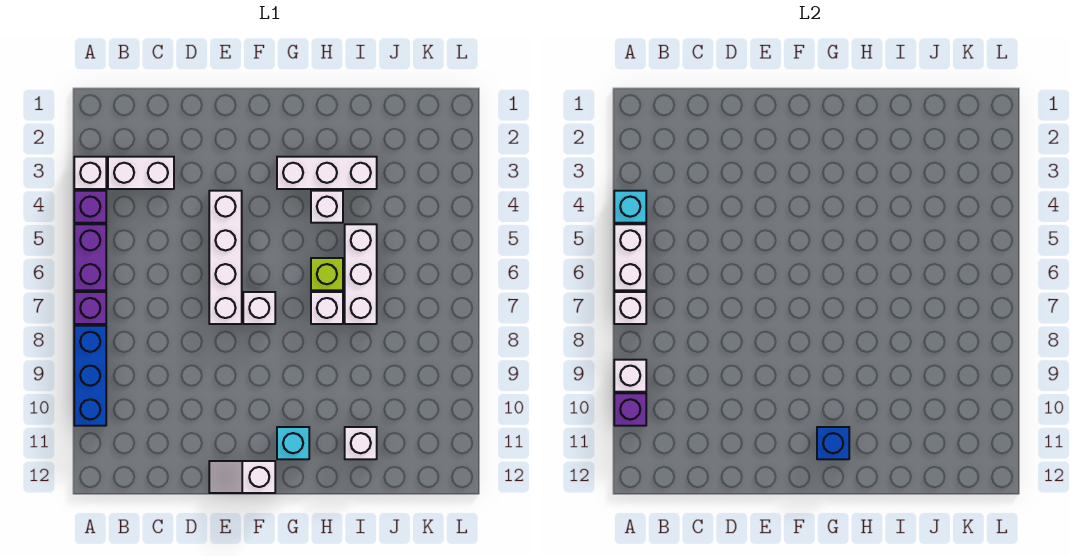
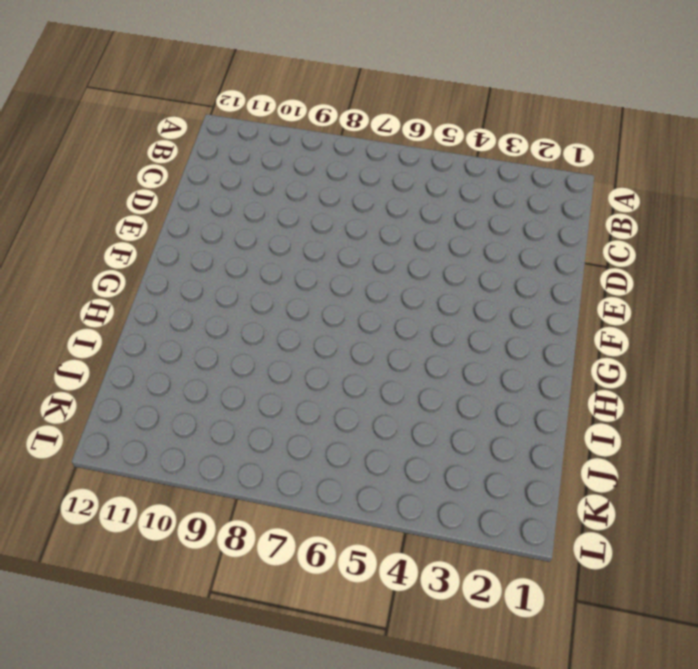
none -> white brick A3 level 1
none -> purple brick A4 level 1
none -> purple brick A5:A6 level 1

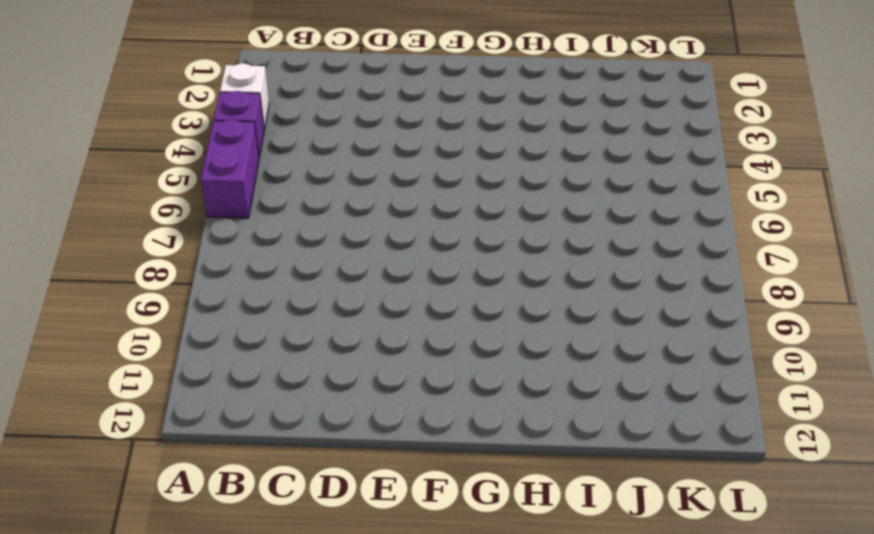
none -> purple brick A7 level 1
none -> blue brick A8:A10 level 1
none -> white brick B3:C3 level 1

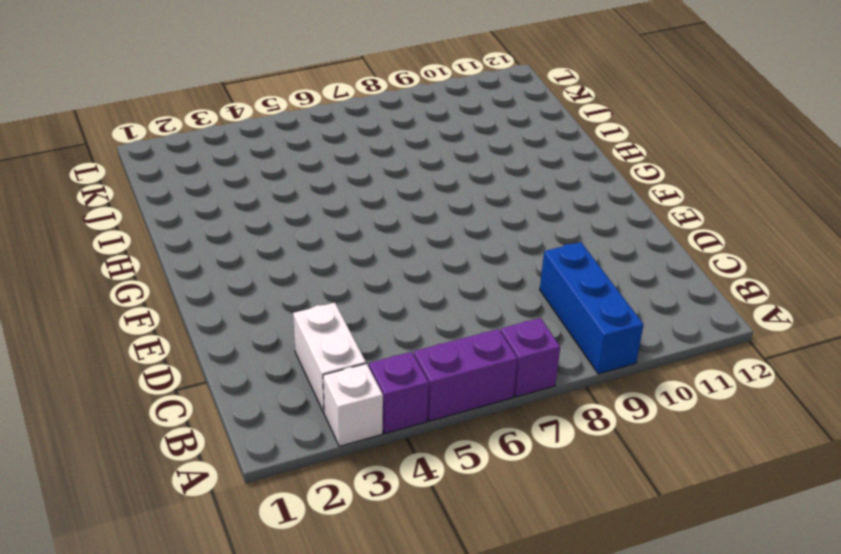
blue brick A9:C9 level 1 -> blue brick A8:A10 level 1
none -> white brick E4:E7 level 1
none -> white slope E12:F12 level 1 top F
none -> white brick F7 level 1

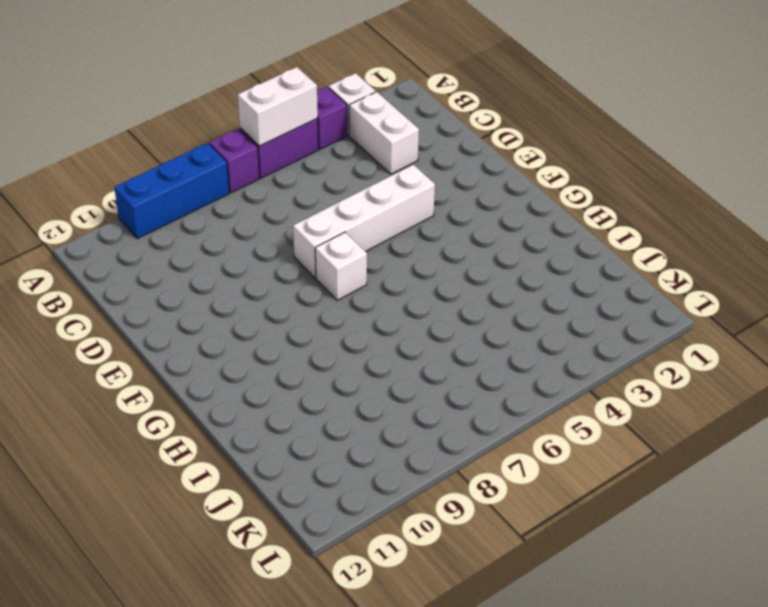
none -> white slope E12:F12 level 1 top F
none -> white brick G3:I3 level 1
none -> cyan brick G11 level 1

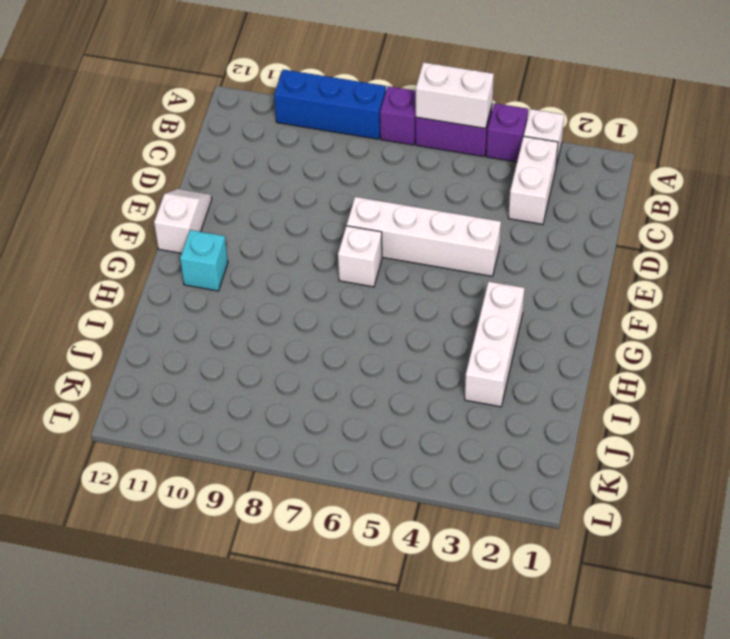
none -> white brick H4 level 1
none -> lime brick H6 level 1
none -> white brick H7 level 1

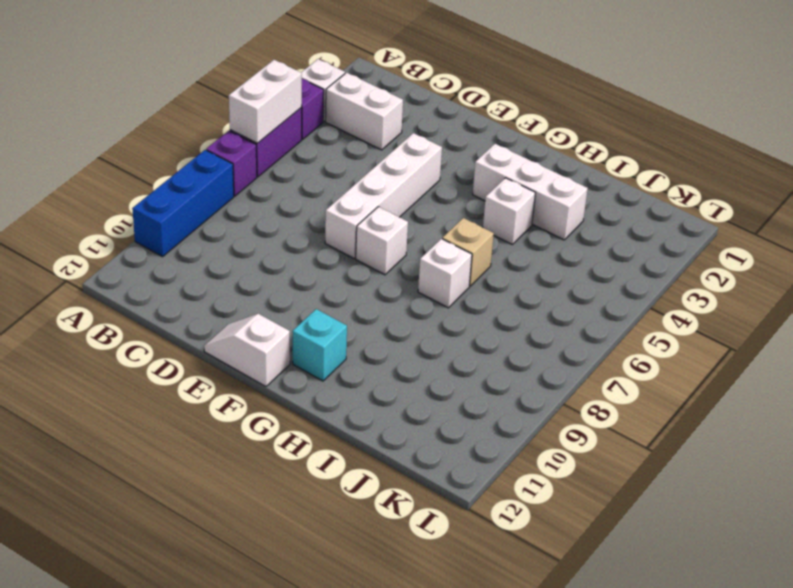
tan brick H6 level 1 -> lime brick H6 level 1
none -> white brick I5:I7 level 1
none -> white brick I11 level 1
none -> cyan brick A4 level 2

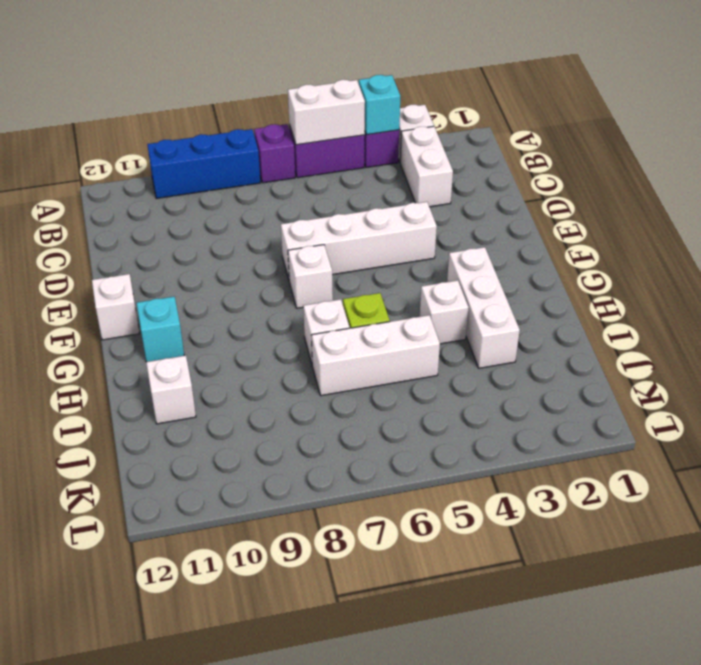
none -> white brick A7 level 2
none -> white brick A9 level 2
none -> purple brick A10 level 2

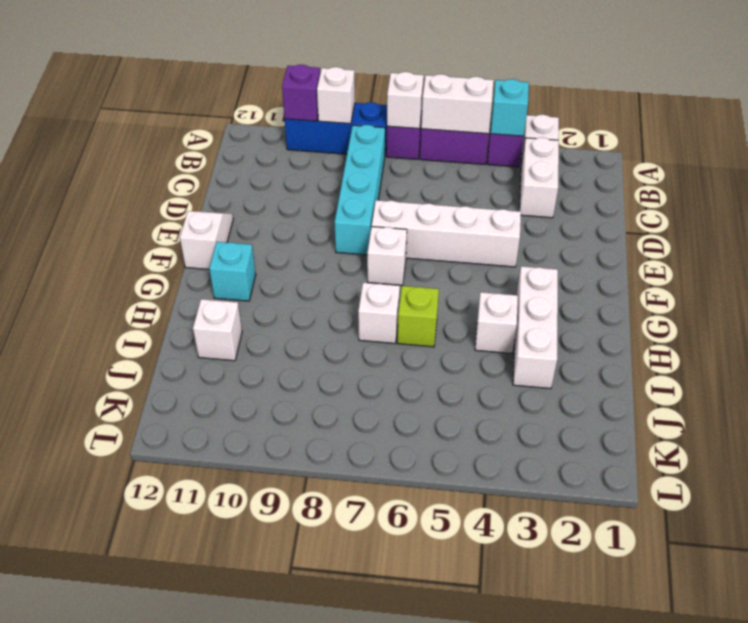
cyan brick B8:E8 level 1 -> none
none -> white brick I5:I7 level 1
none -> blue brick G11 level 2

